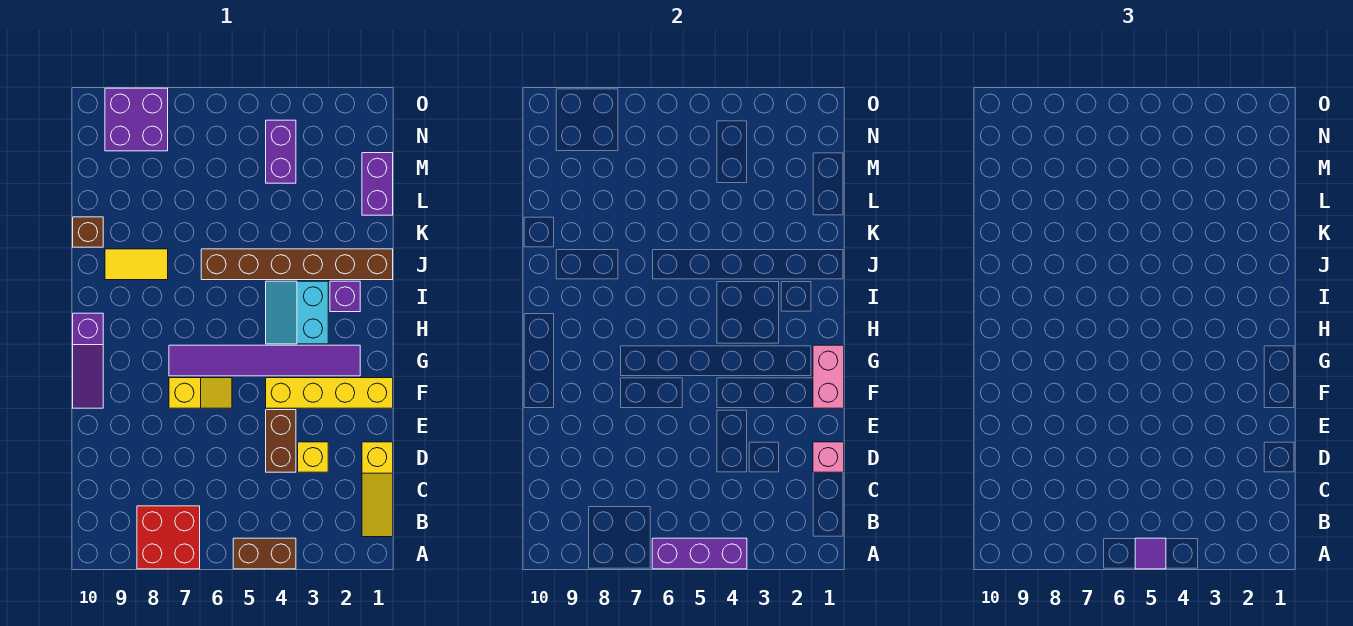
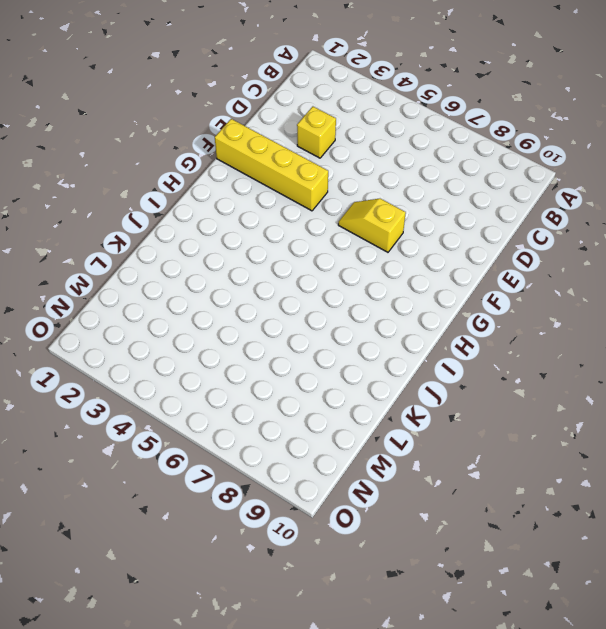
none -> brown brick A4:A5 level 1
none -> red brick A7:B8 level 1
none -> yellow slope B1:D1 level 1 top D

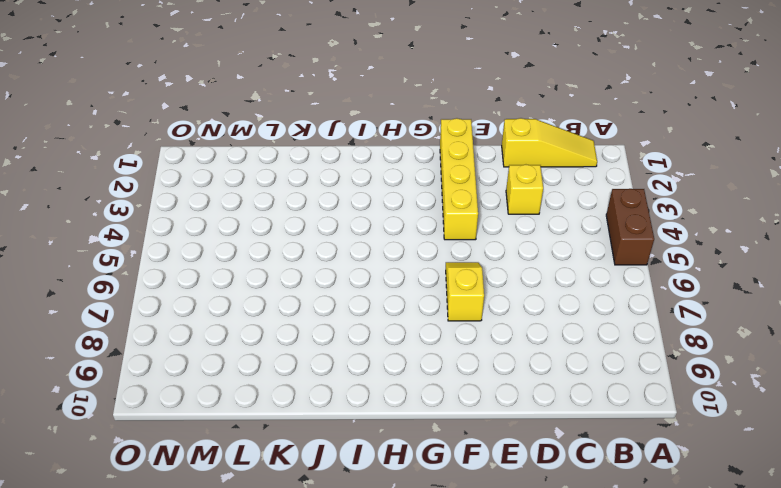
none -> red brick A7:B8 level 1
none -> brown brick D4:E4 level 1
none -> purple slope F10:H10 level 1 top H

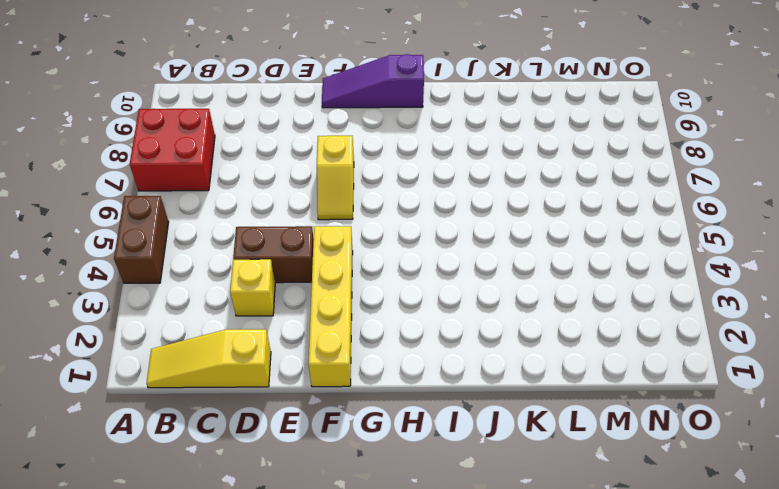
none -> purple tile G2:G7 level 1
none -> cyan slope H3:I4 level 1 top 3
none -> purple brick I2 level 1

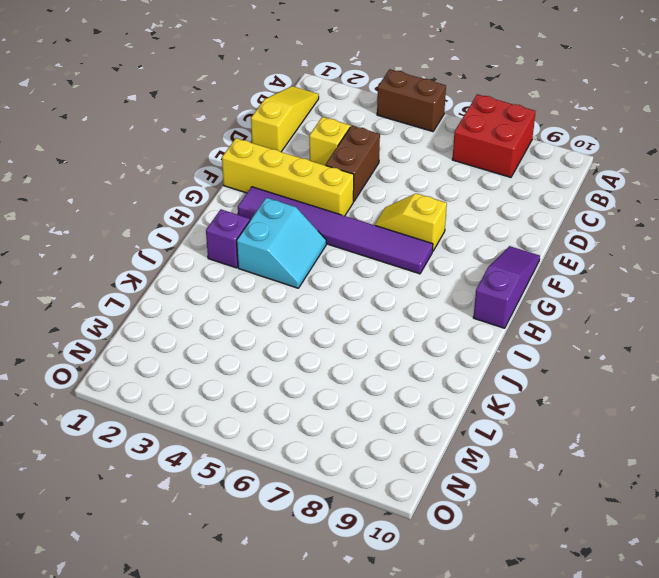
none -> brown brick J1:J6 level 1
none -> yellow tile J8:J9 level 1
none -> brown brick K10 level 1

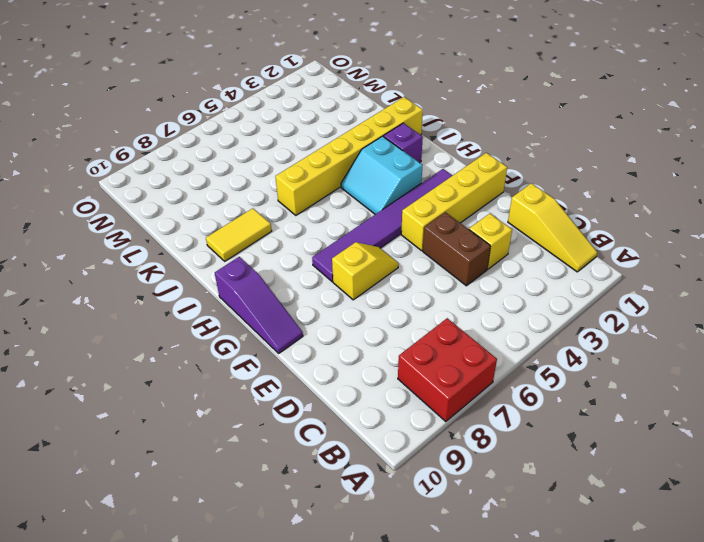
yellow brick J1:J6 level 1 -> brown brick J1:J6 level 1
none -> brown brick A4:A5 level 1
none -> brown brick K10 level 1
none -> purple brick L1:M1 level 1

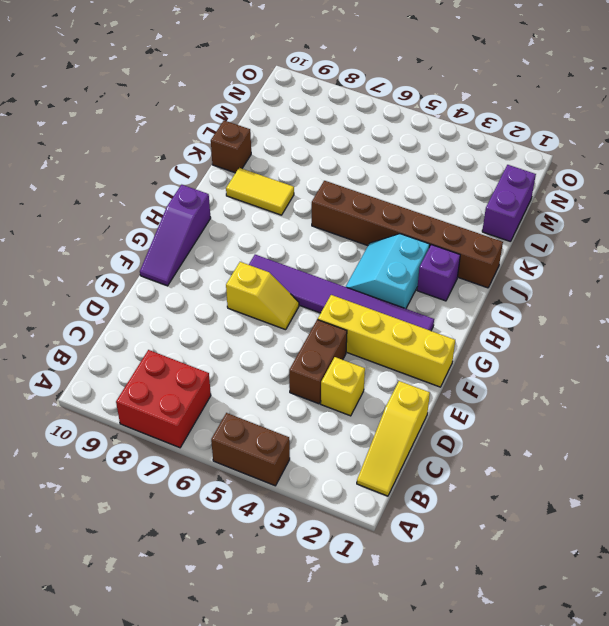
none -> purple brick M4:N4 level 1
none -> purple brick N8:O9 level 1
none -> purple brick A4:A6 level 2

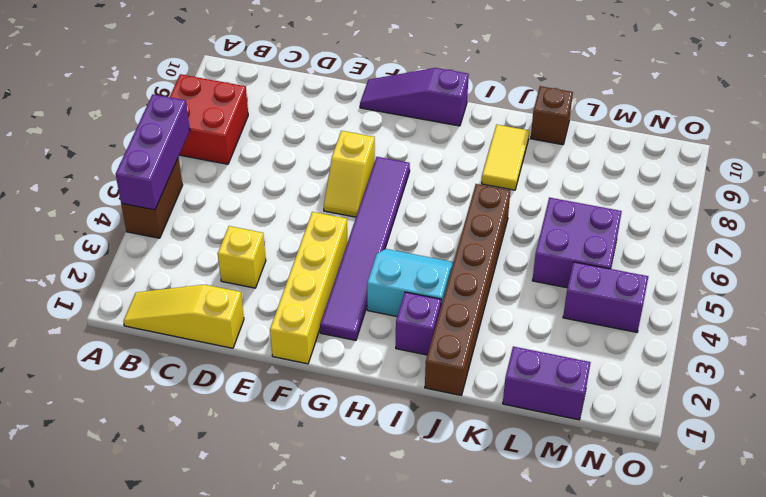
purple brick L5:M6 level 1 -> purple brick N8:O9 level 1
none -> brown brick D4:E4 level 1
none -> pink brick D1 level 2
none -> pink brick F1:G1 level 2

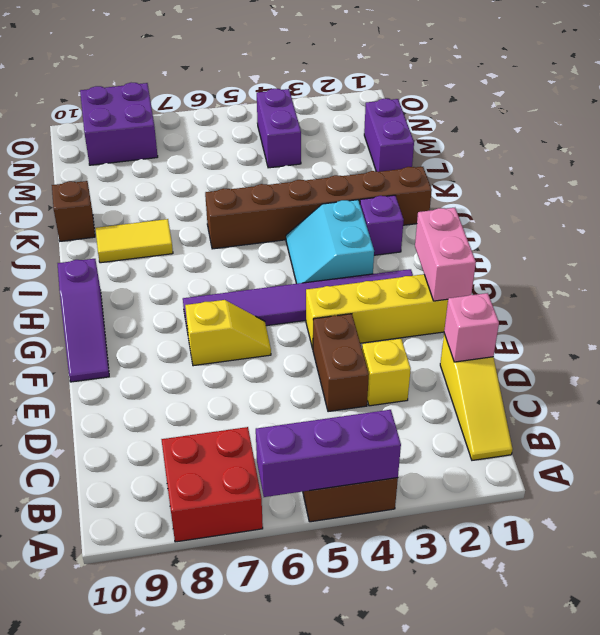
none -> purple tile A5 level 3

